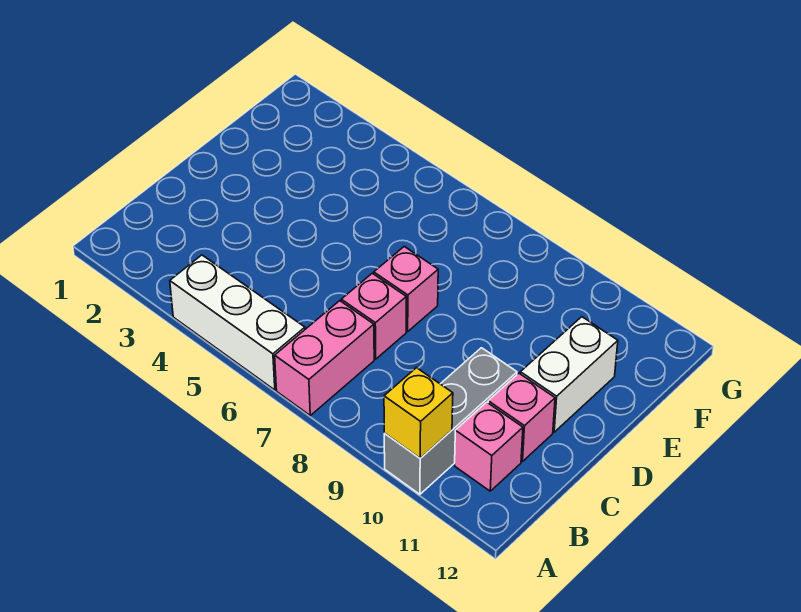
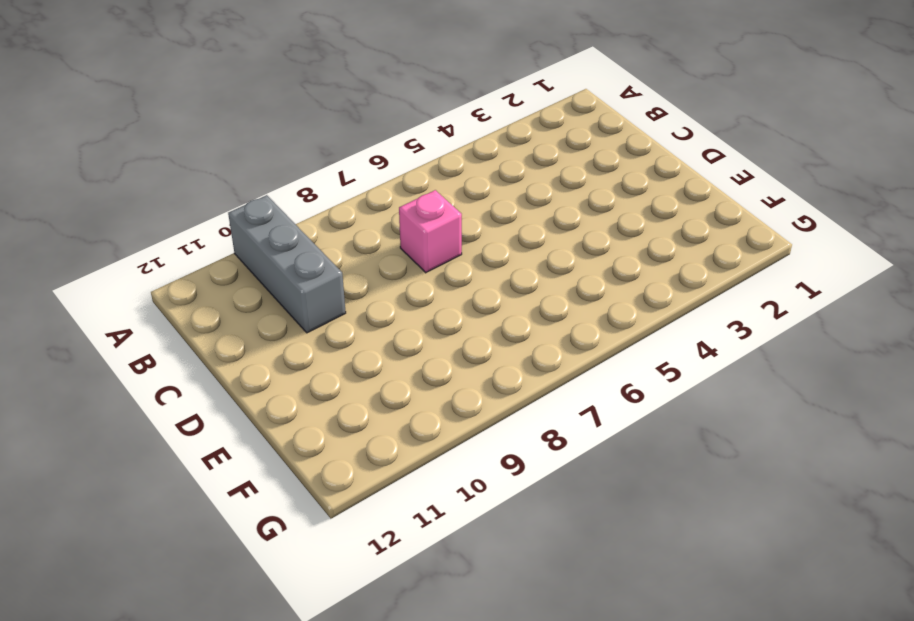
none -> white brick A4:A6 level 1
none -> pink brick A7:B7 level 1

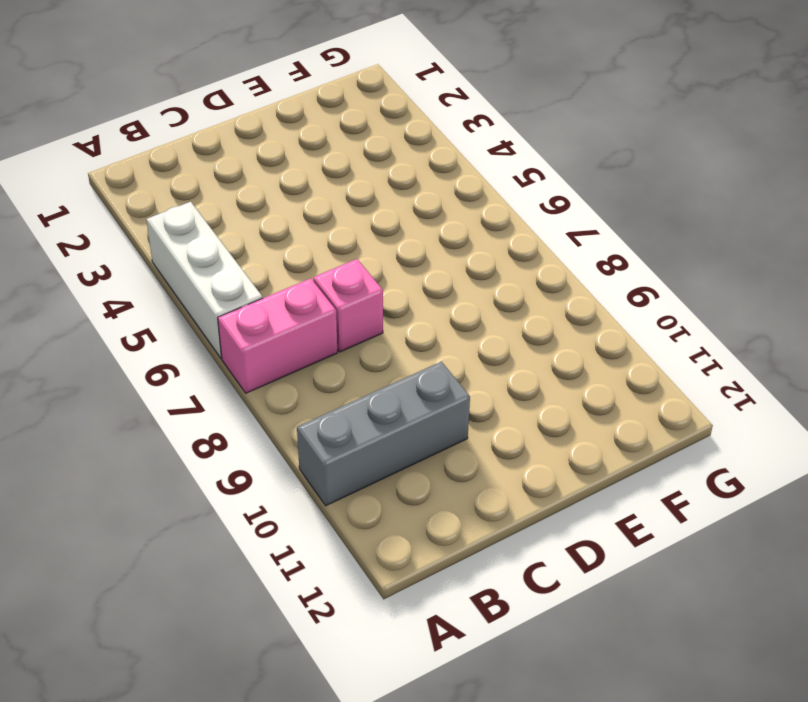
none -> pink brick B11 level 1
none -> pink brick C11 level 1

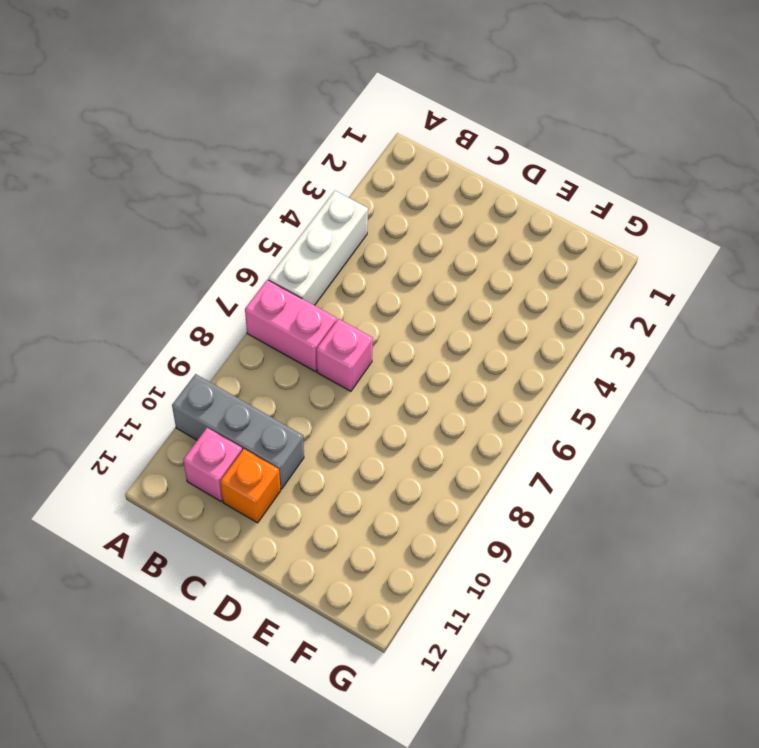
orange brick C11 level 1 -> pink brick C11 level 1
none -> pink brick D7 level 1
none -> white brick D11:E11 level 1

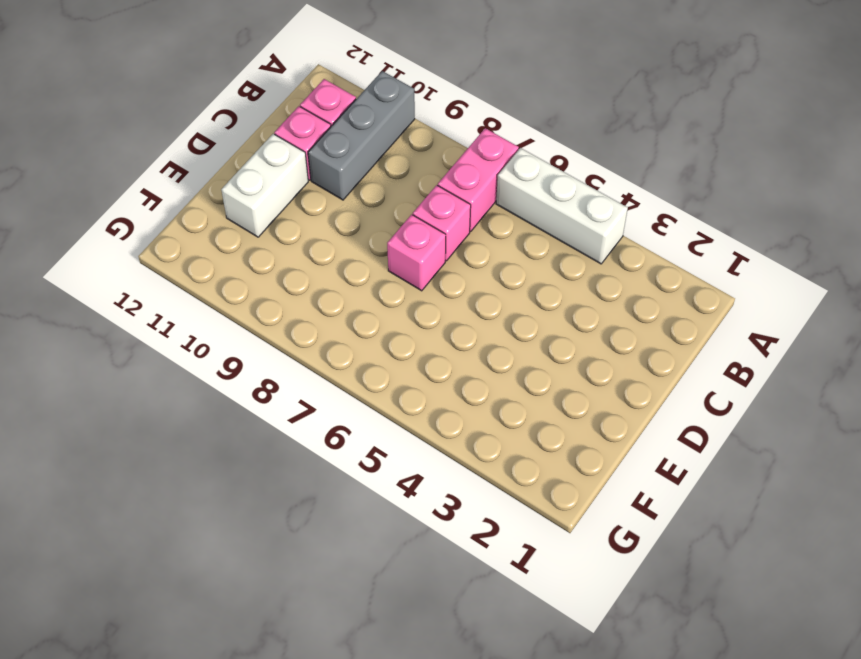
none -> yellow brick A10 level 2

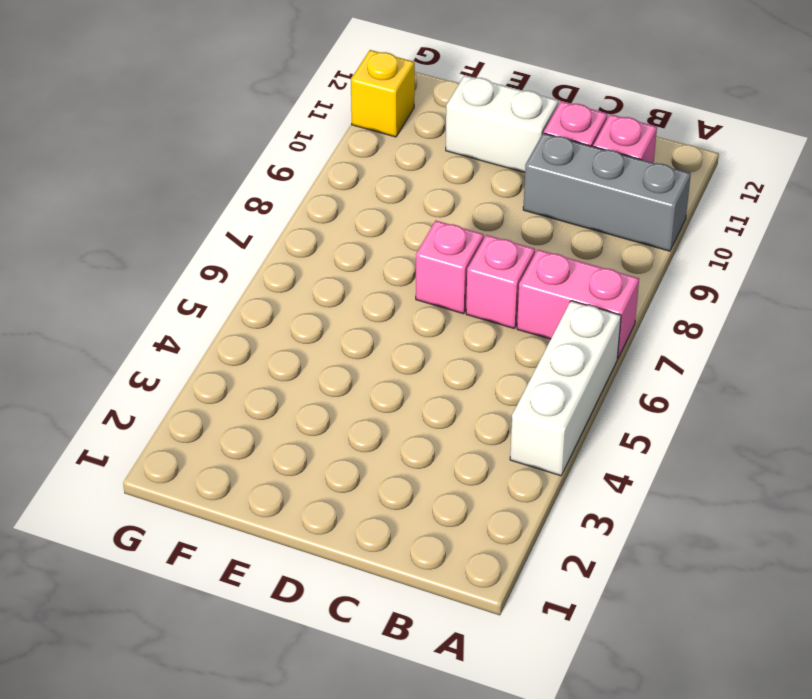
yellow brick G11 level 1 -> yellow brick A10 level 2

